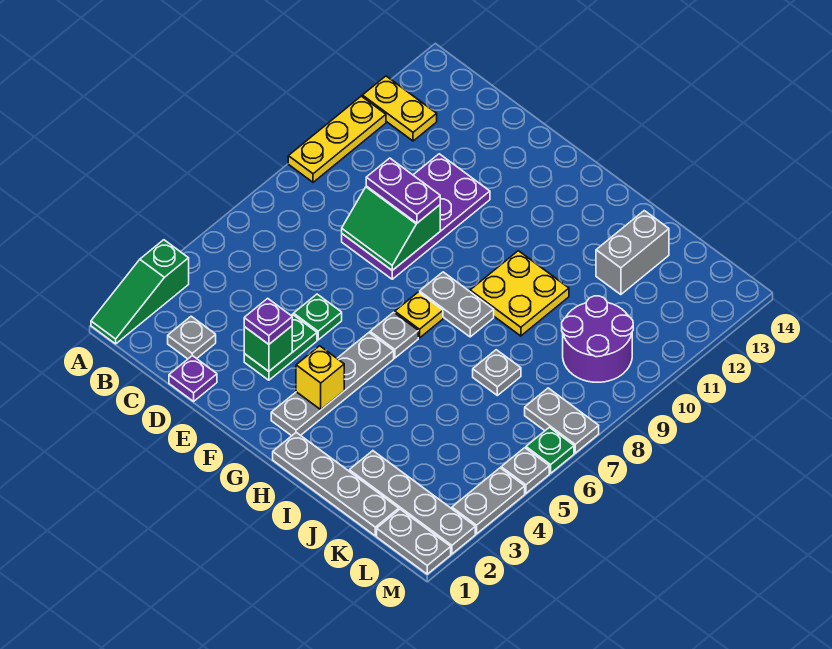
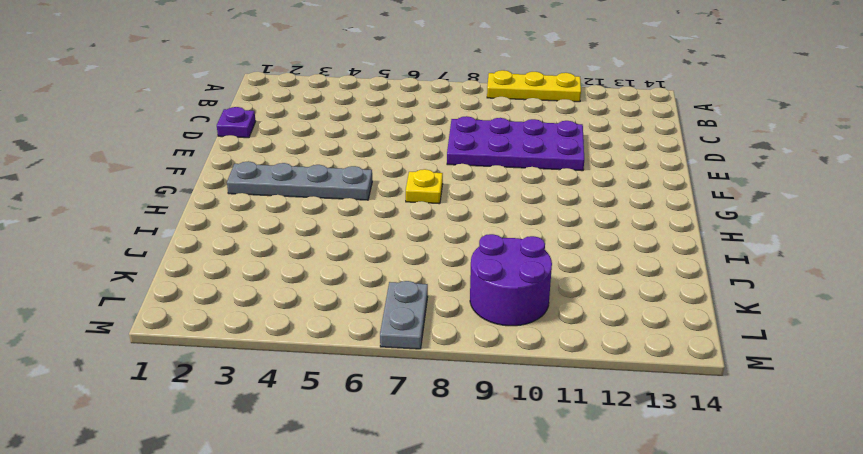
none -> green slope A1:A3 level 1 top 3
none -> yellow plate A12:B12 level 1
none -> grey plate C2 level 1

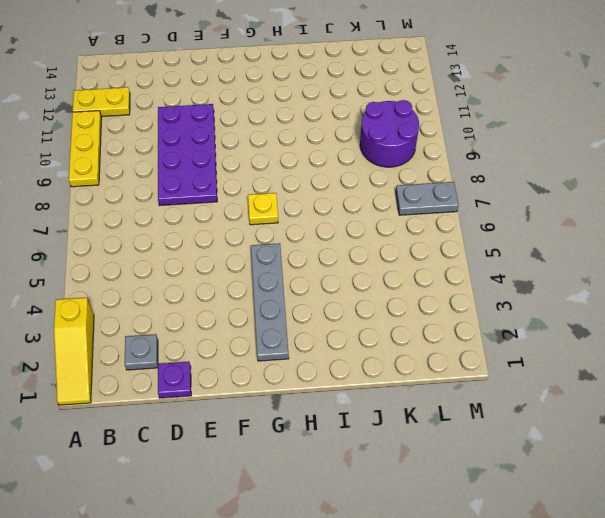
yellow slope A1:A3 level 1 top 3 -> green slope A1:A3 level 1 top 3
none -> green plate E3:E4 level 1
none -> green plate E5 level 1
none -> grey plate G6 level 1

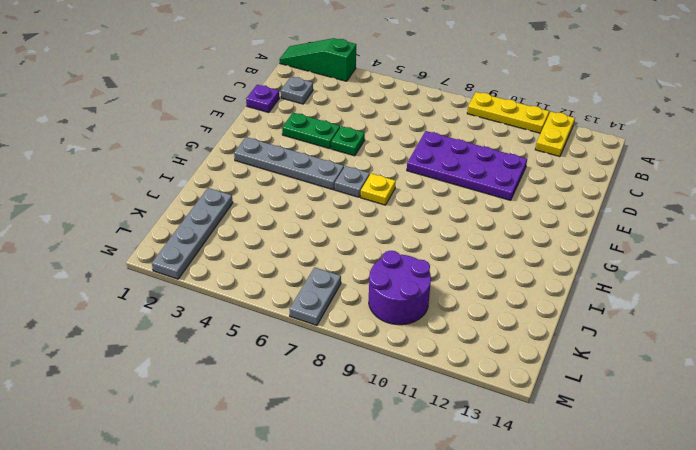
none -> grey plate G8:H8 level 1
none -> grey plate H1:K1 level 1
none -> yellow plate H9:I10 level 1

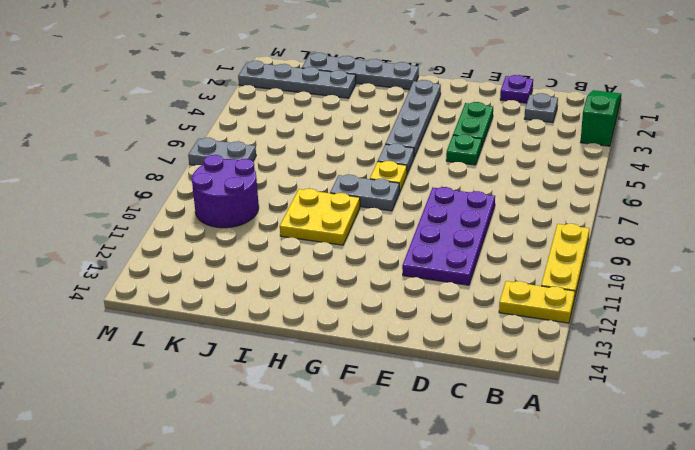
none -> grey plate J7 level 1
none -> grey brick J12:J13 level 1
none -> grey plate L1:M1 level 1

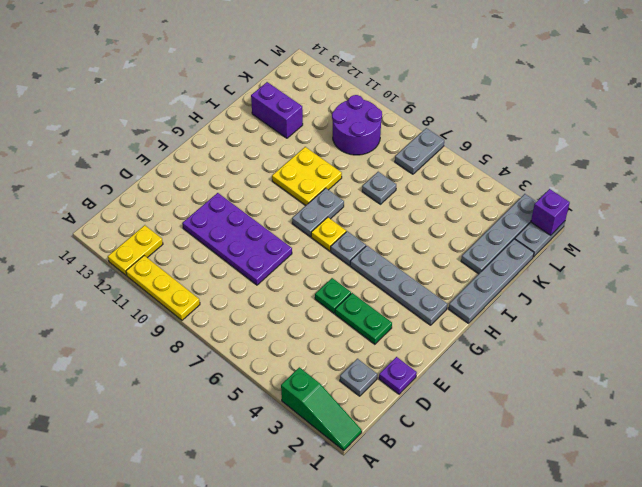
purple brick J12:J13 level 1 -> grey brick J12:J13 level 1
purple brick M1 level 2 -> none
none -> grey plate M3:M4 level 1
none -> grey plate M5 level 1
none -> green plate M6 level 1

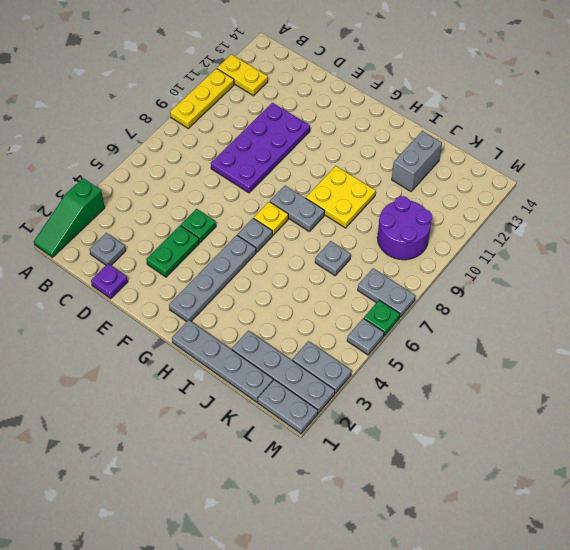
grey plate L3:M3 level 1 -> grey plate M3:M4 level 1
none -> green slope D8:E9 level 2 top 9
none -> green brick E3 level 2
none -> yellow brick G3 level 2

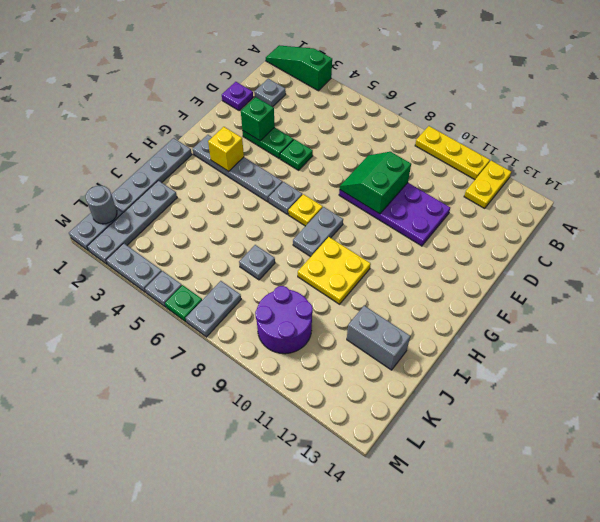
grey round brick L1 level 2 -> none
none -> purple plate D9:E9 level 3
none -> purple plate E3 level 3

